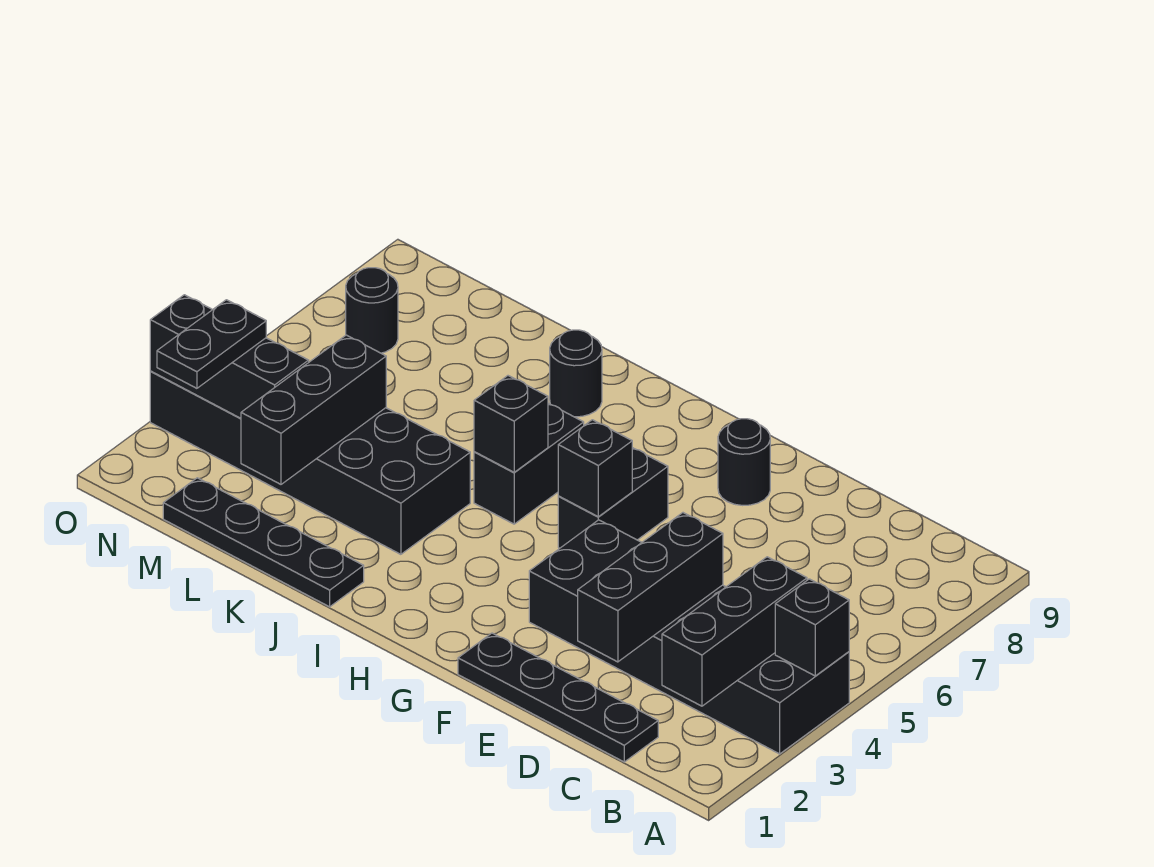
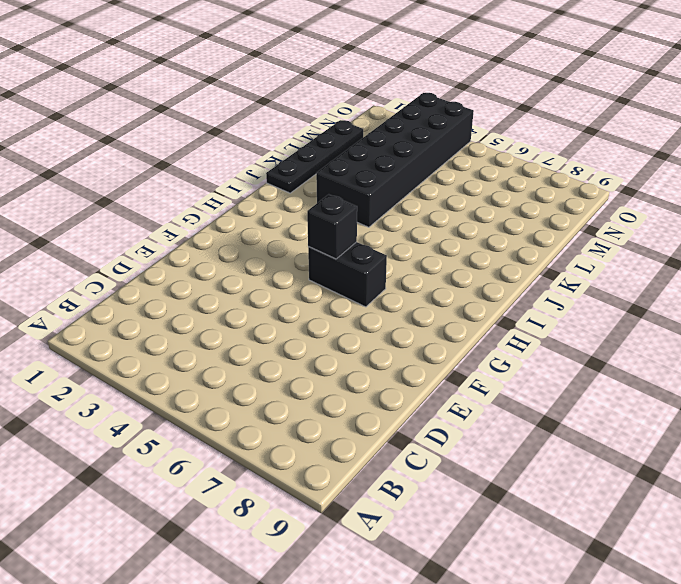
none -> black brick A3:F4 level 1
none -> black plate C1:F1 level 1
none -> black round brick F8 level 1

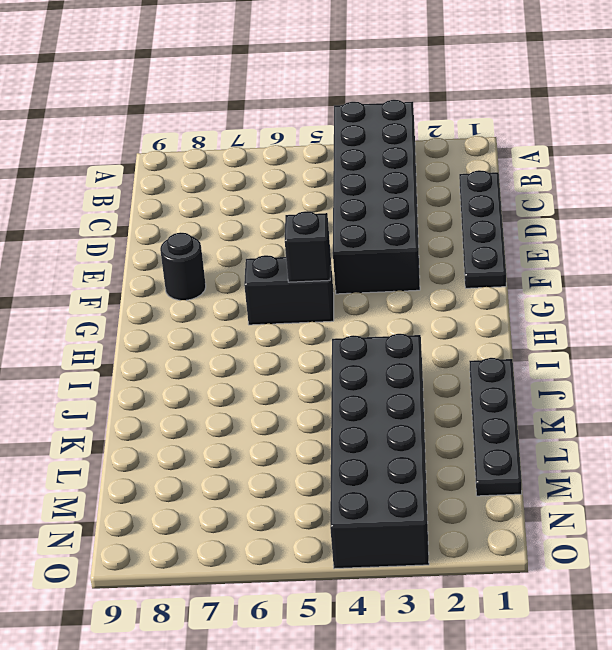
none -> black brick I5:I6 level 1
none -> black round brick J8 level 1
none -> black round brick N7 level 1

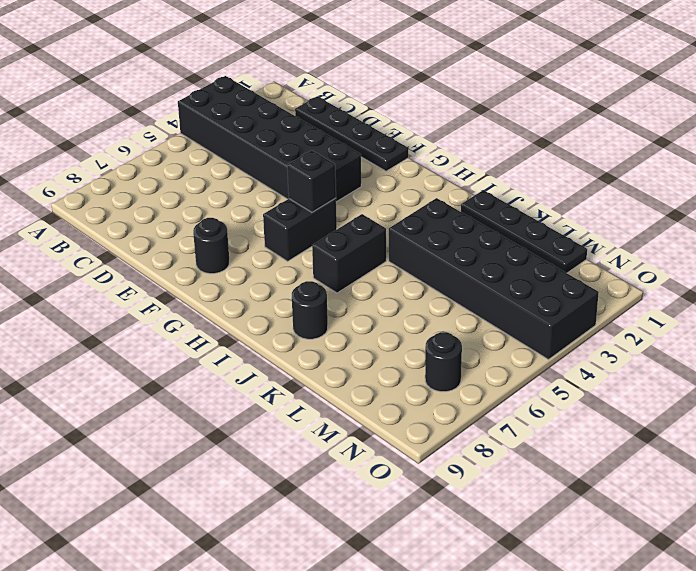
none -> black brick A4 level 2
none -> black brick B2:B4 level 2
none -> black brick D2:D4 level 2

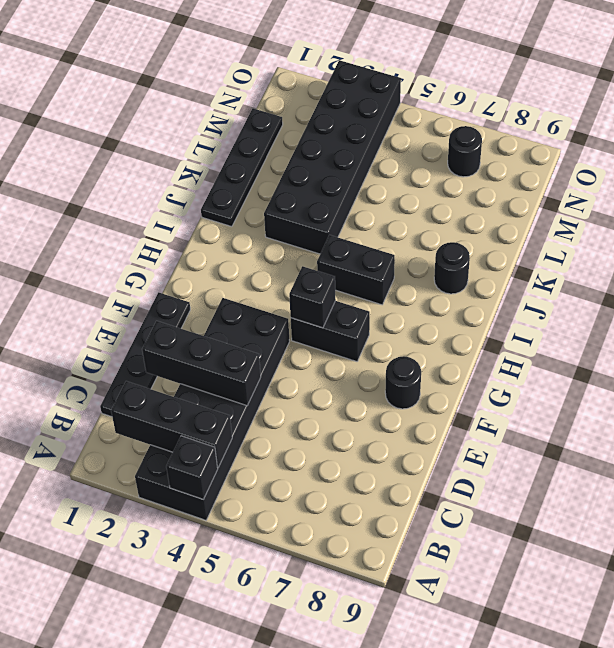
none -> black brick I5 level 2
none -> black brick L2:L4 level 2
none -> black brick M3:O3 level 2

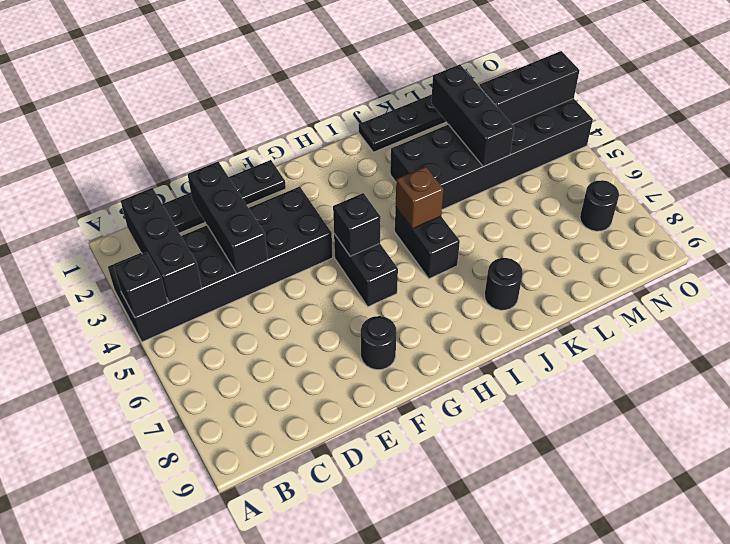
brown brick I5 level 2 -> black brick I5 level 2
none -> black plate N2:N3 level 3

